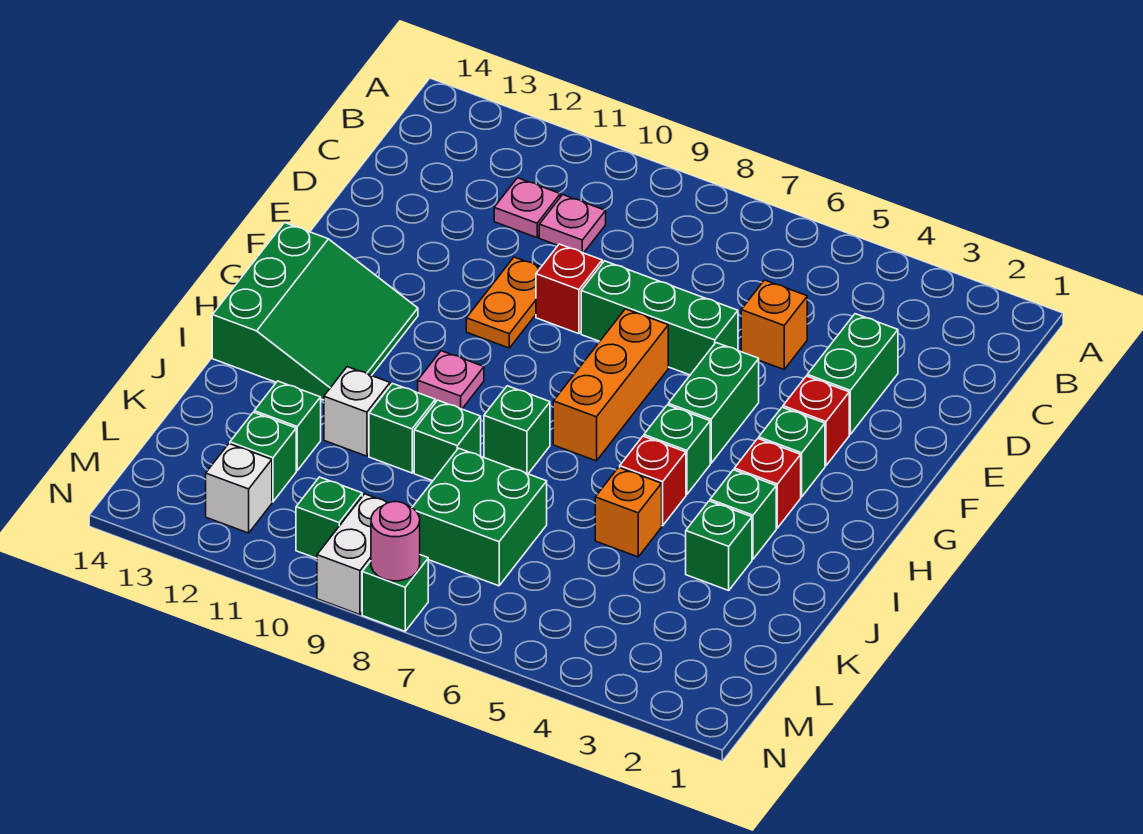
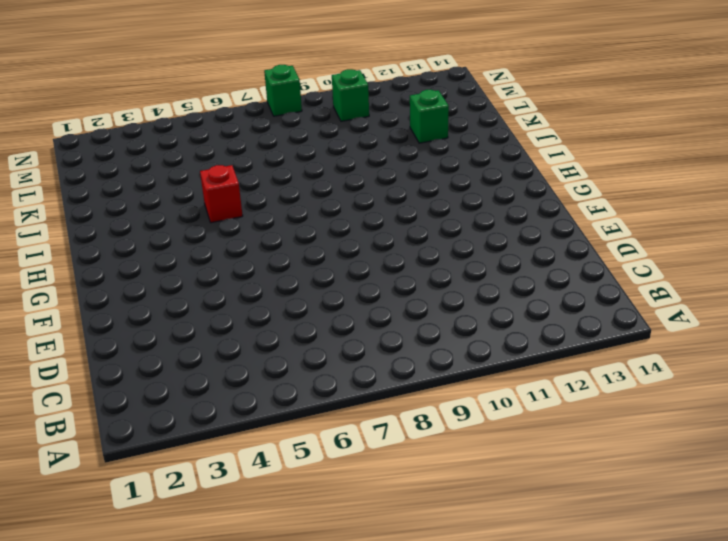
none -> pink plate C10 level 1
none -> pink plate C11 level 1
none -> green brick D3:E3 level 1
none -> orange brick D5 level 1

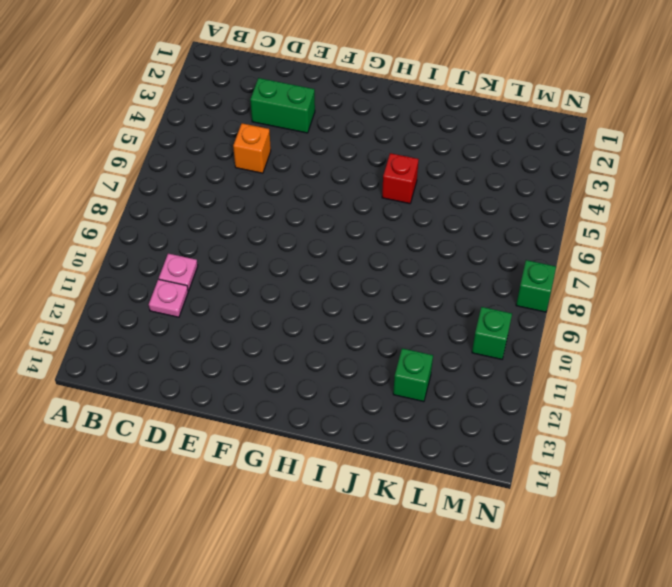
none -> green brick E6:E8 level 1
none -> red brick E9 level 1
none -> orange plate E10:F10 level 1
none -> red brick F3 level 1

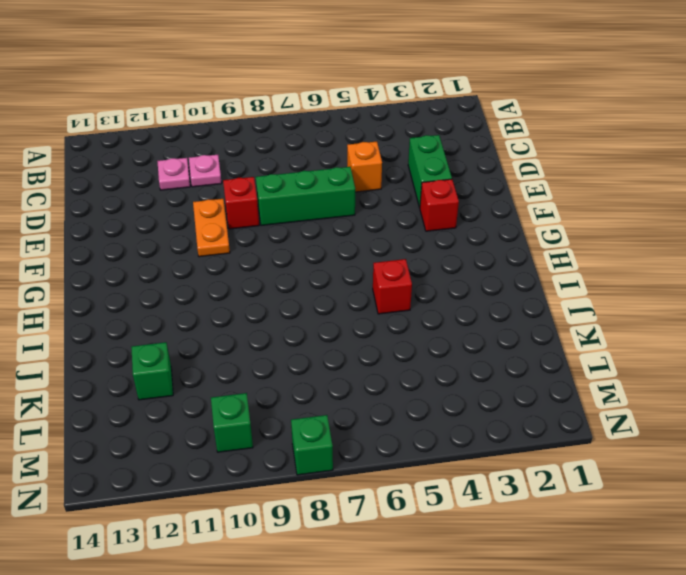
none -> green brick F5:G5 level 1
none -> orange brick F7:H7 level 1
none -> green brick G3 level 1
none -> green slope G12:I14 level 1 top 14

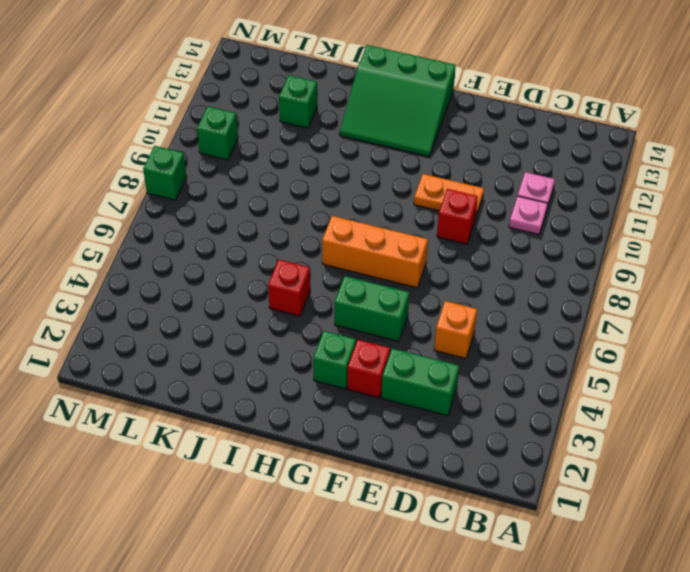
none -> green brick E6:E8 level 1
none -> red brick H3 level 1
none -> green brick H5 level 1
none -> pink plate H10 level 1

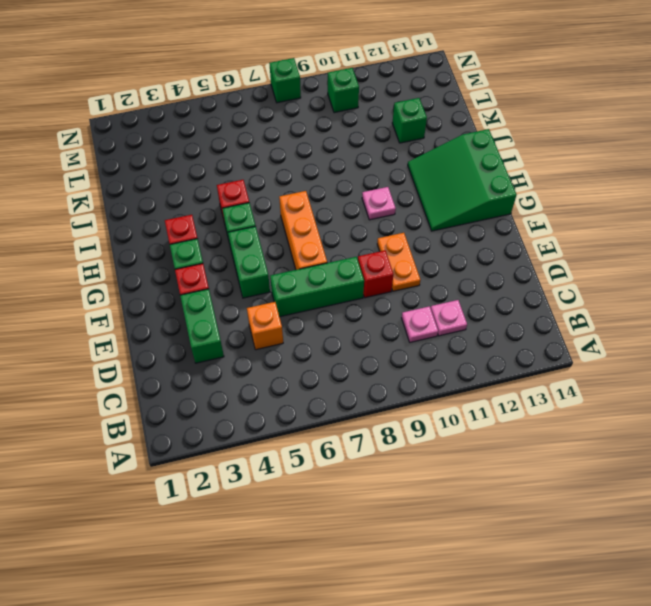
none -> green brick I3 level 1
none -> green brick I8 level 1
none -> green brick J3 level 1
none -> orange brick J5 level 1

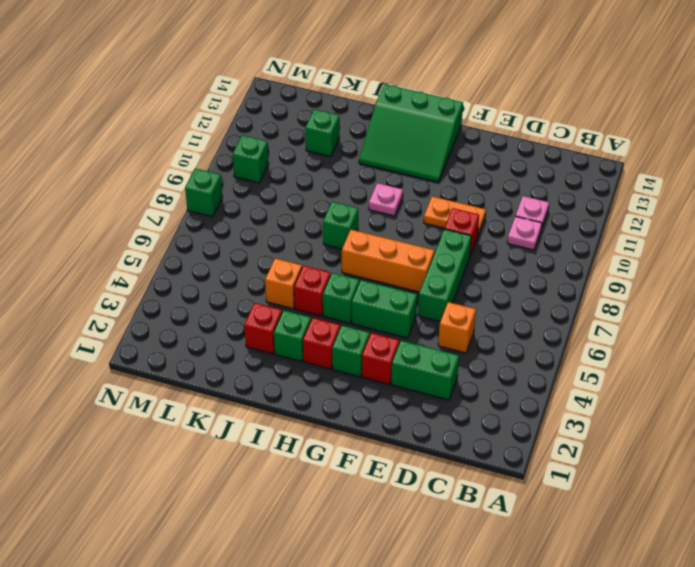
red brick J3 level 1 -> green brick J3 level 1
none -> green brick J9 level 1
none -> green brick J10 level 1
none -> white brick J11 level 1
none -> green brick K7:L8 level 1

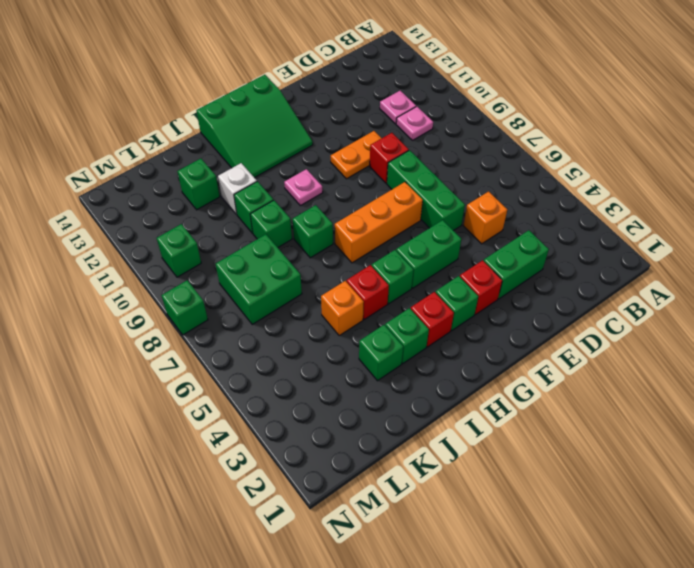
none -> green brick L12 level 1
none -> white brick M9:N9 level 1
none -> white brick M12 level 1
none -> pink round brick N8 level 2

